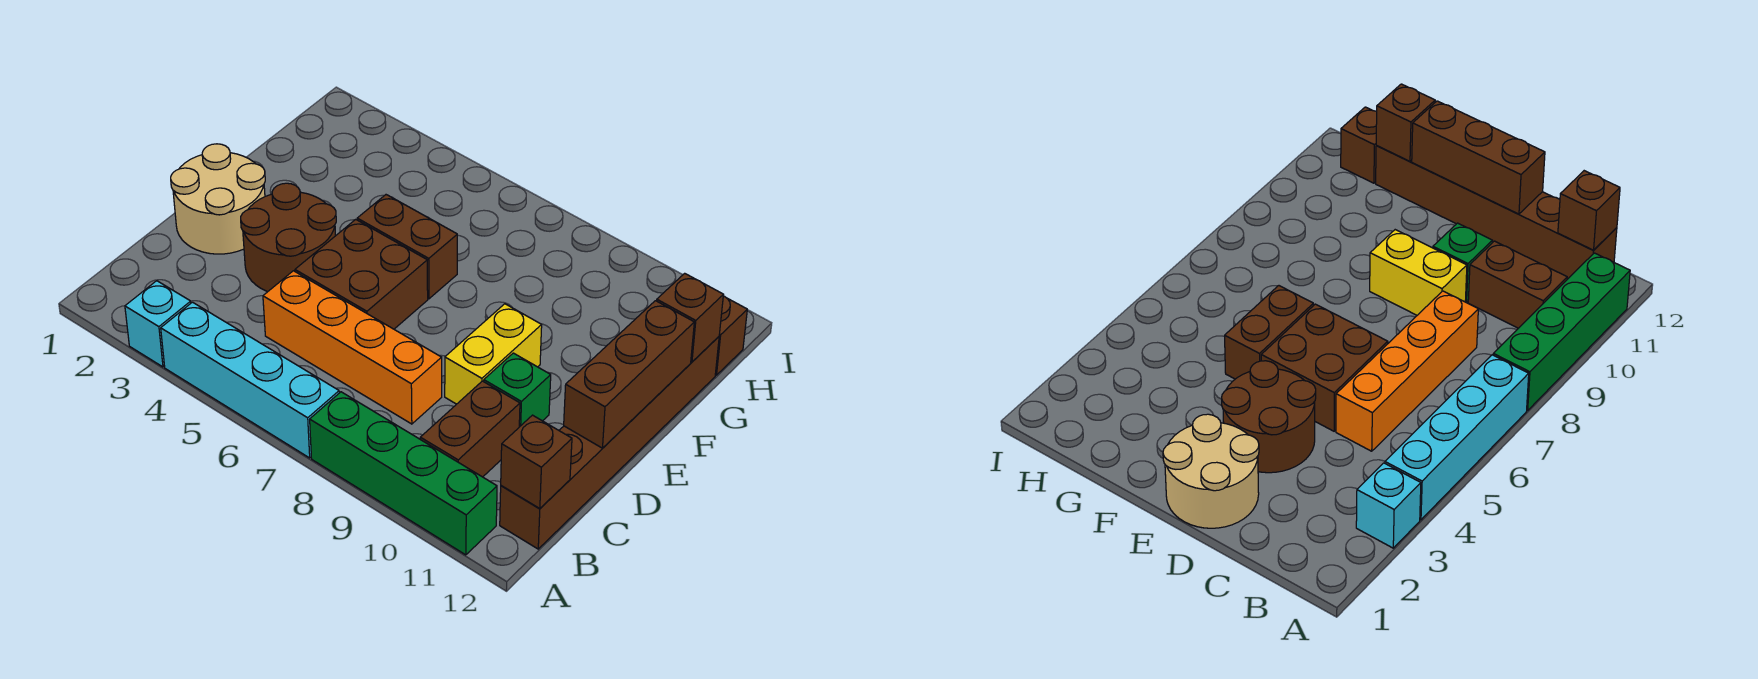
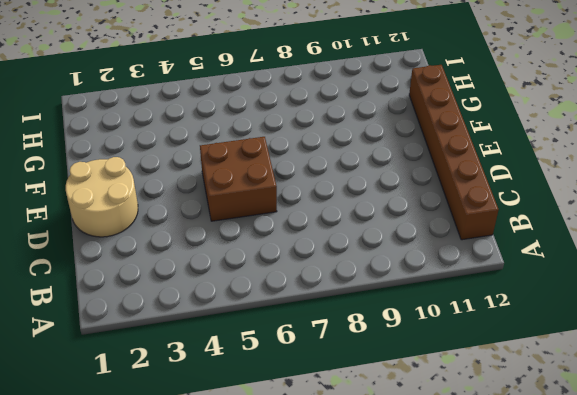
none -> cyan brick A3 level 1
none -> cyan brick A4:A7 level 1
none -> green brick A8:A11 level 1

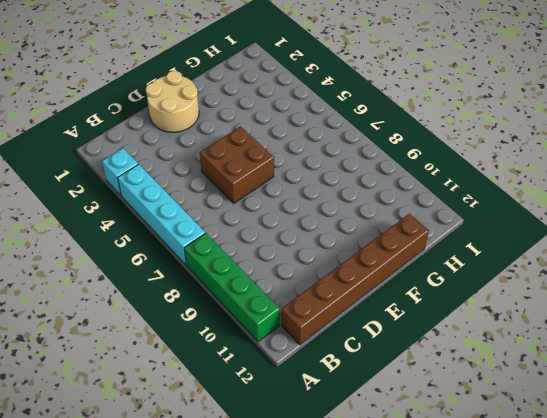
none -> brown brick B10:C10 level 1
none -> orange brick C5:C8 level 1
none -> brown round brick D3:E4 level 1

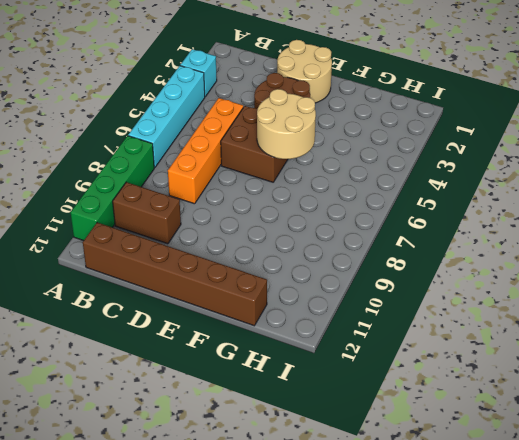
tan round brick E5:F6 level 2 -> none
none -> yellow brick D9:E9 level 1
none -> green brick D10 level 1
none -> brown brick F5:F6 level 1

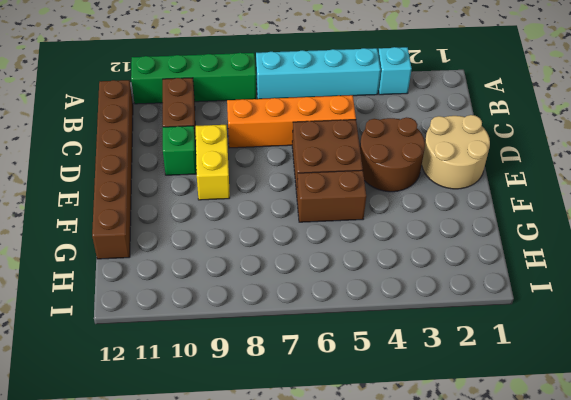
none -> brown brick H12 level 1
none -> brown brick B12 level 2
none -> brown brick D12:F12 level 2

